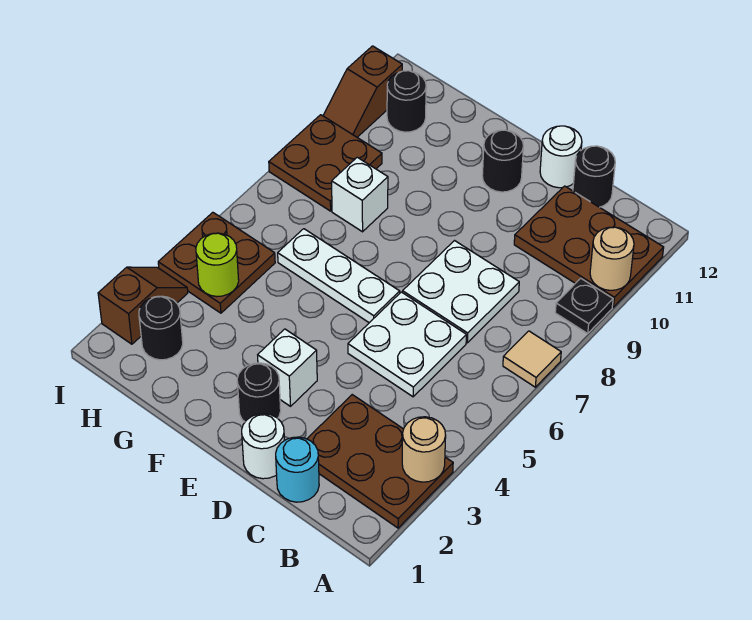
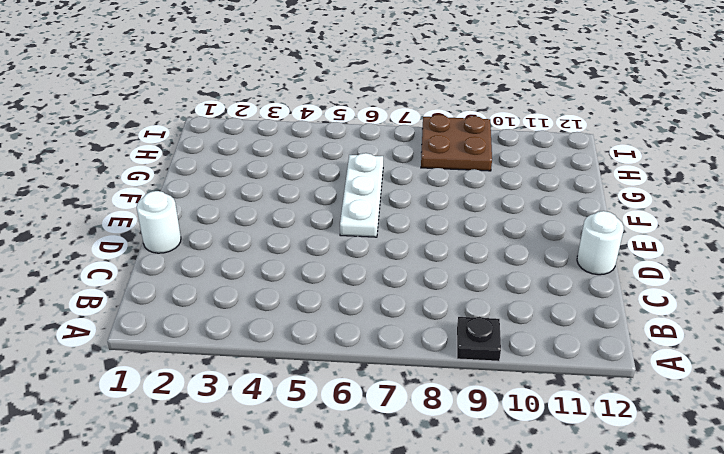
none -> brown plate A2:C3 level 1
none -> tan tile A7 level 1
none -> brown plate A10:C11 level 1

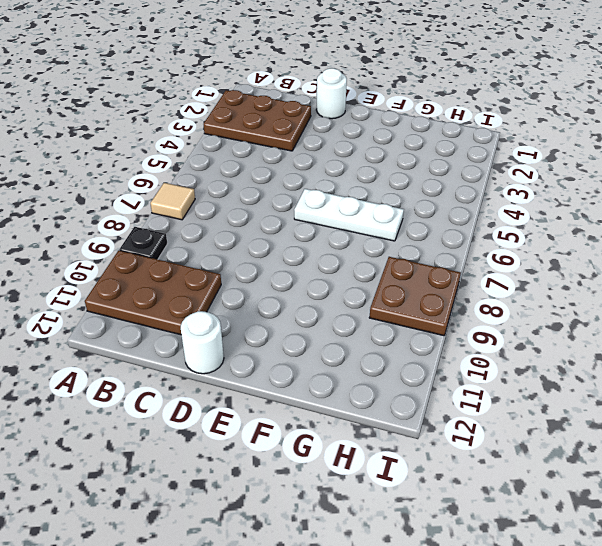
none -> cyan round brick C1 level 1
none -> white plate C5:D6 level 1
none -> white plate C7:D8 level 1

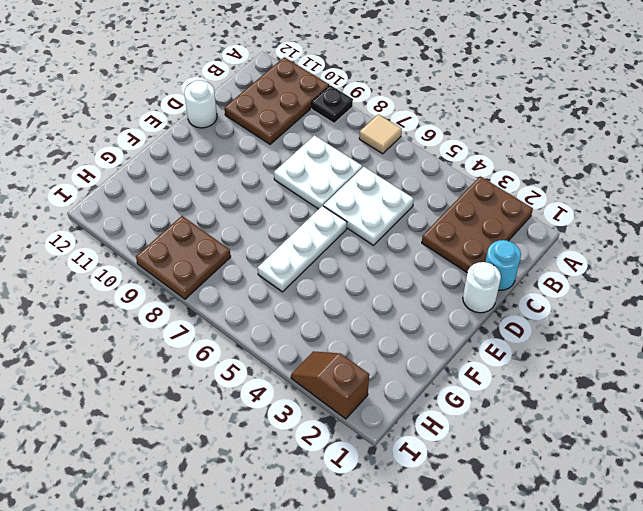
none -> black round brick C12 level 1
none -> black round brick E2 level 1
none -> white brick E3 level 1

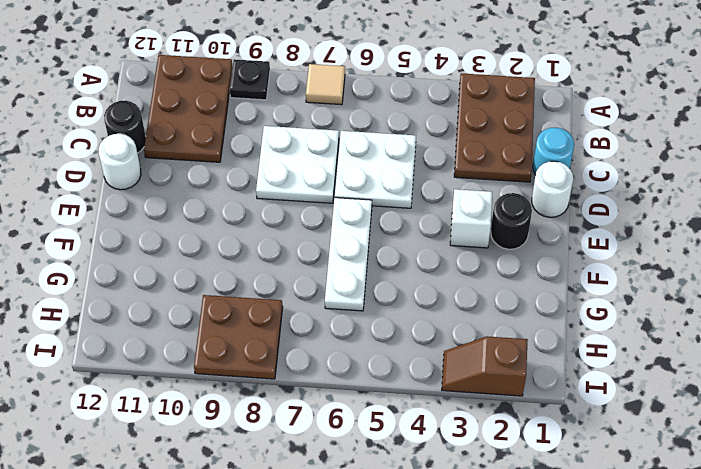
none -> black round brick E11 level 1
none -> white brick G8 level 1
none -> black round brick H2 level 1

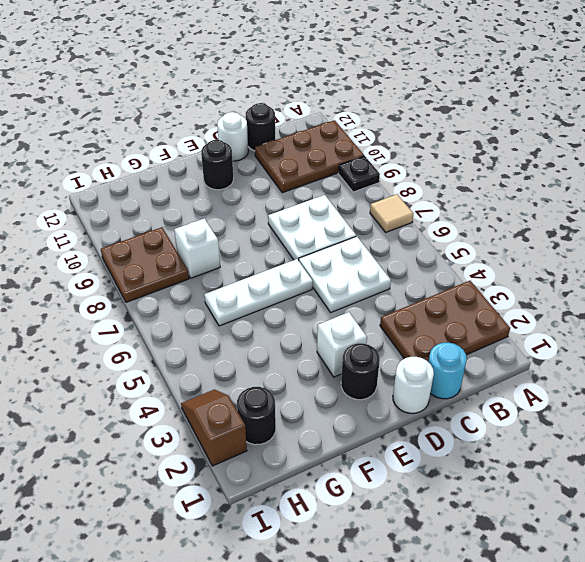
none -> brown plate H4:I5 level 1
none -> black round brick H11 level 1
none -> brown slope I10:I11 level 1 top 11

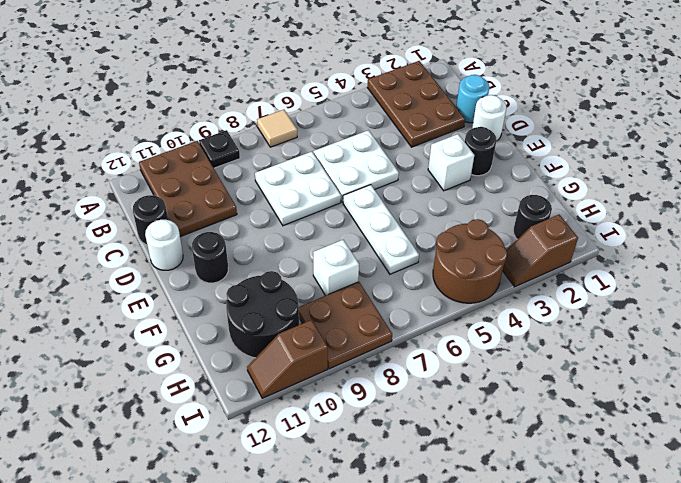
black round brick G10:H11 level 1 -> black round brick H11 level 1
brown round brick H4:I5 level 1 -> brown plate H4:I5 level 1
brown slope I10:I11 level 1 top 10 -> brown slope I10:I11 level 1 top 11
none -> tan round brick A3 level 2
none -> tan round brick A10 level 2
none -> lime round brick H4 level 2

